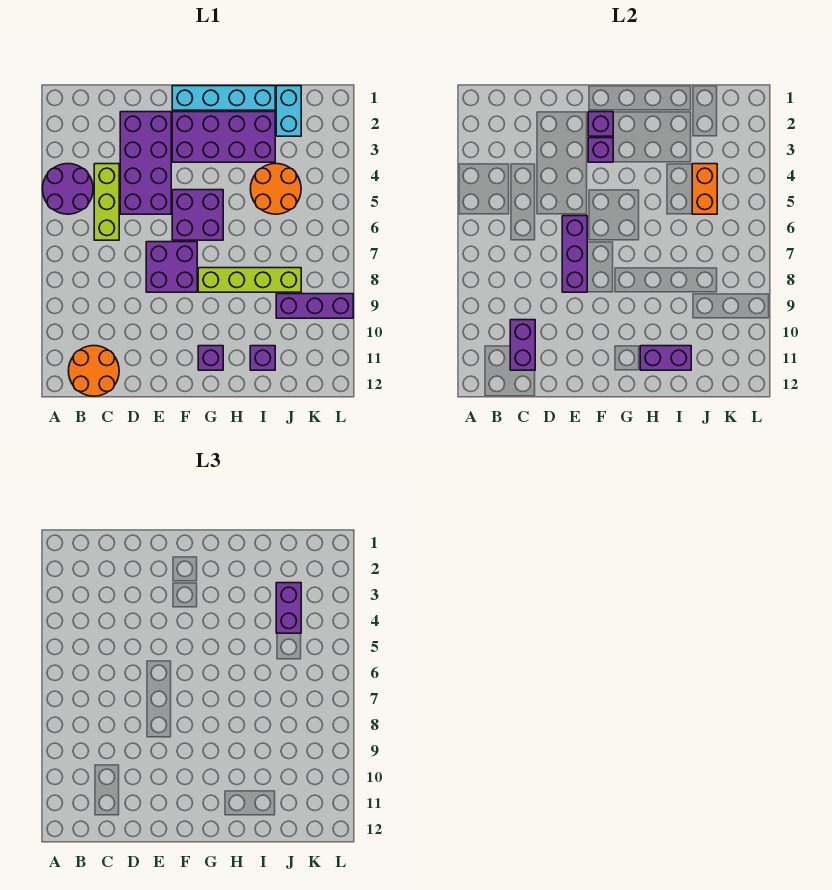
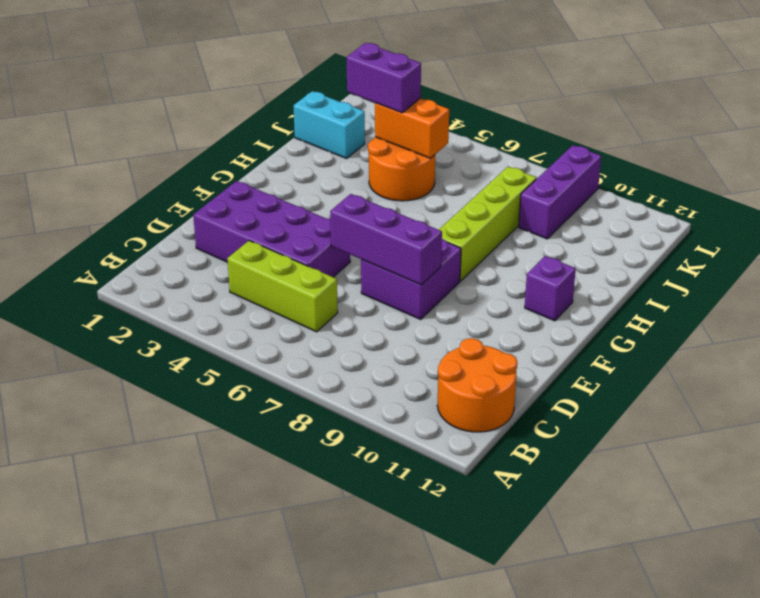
none -> purple round brick A4:B5 level 1
none -> cyan brick F1:I1 level 1
none -> purple brick F2:I3 level 1

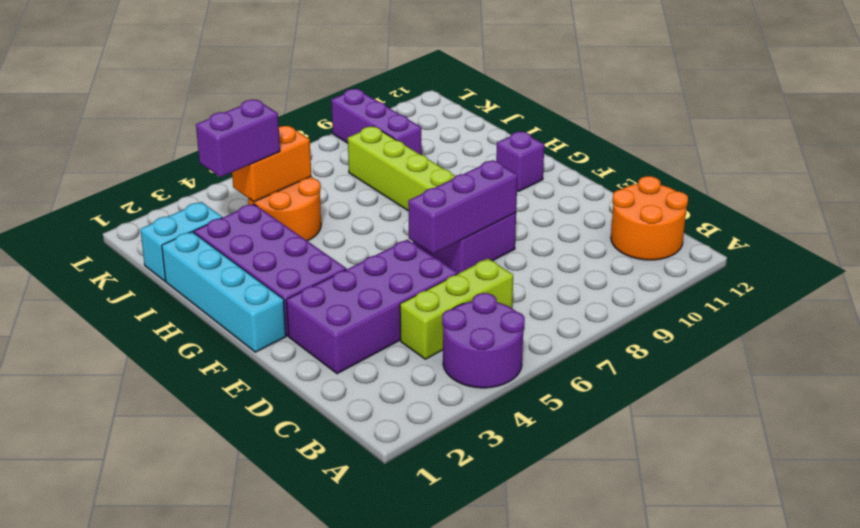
none -> purple brick F5:G6 level 1
none -> purple brick I11 level 1
none -> purple brick C10:C11 level 2

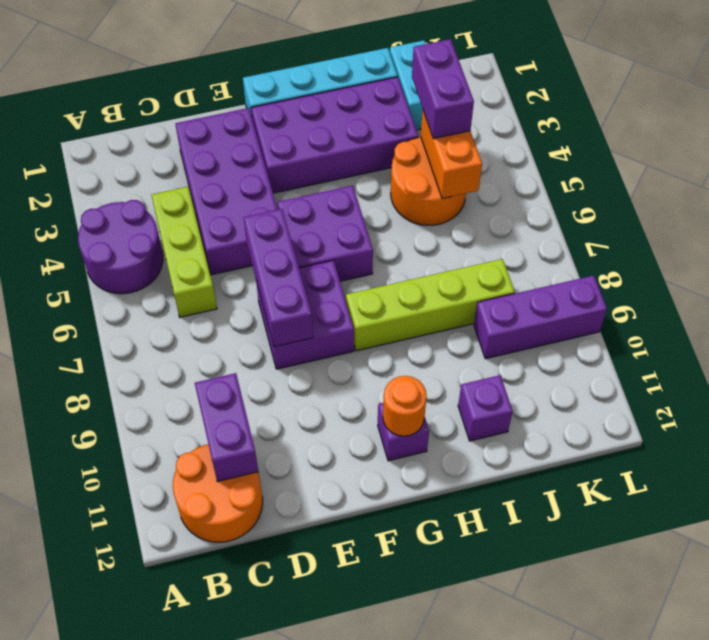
orange round brick G11 level 2 -> none
none -> purple brick F2 level 2
none -> purple brick F3 level 2
none -> purple brick H11:I11 level 2

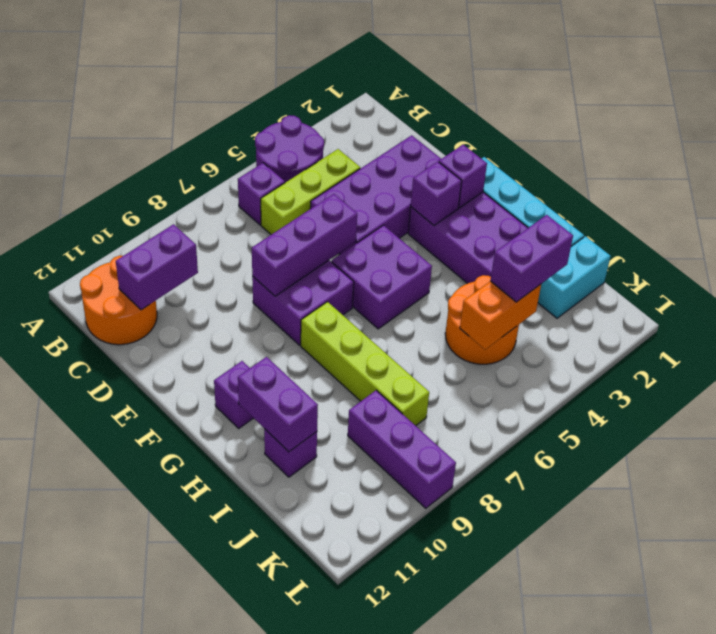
purple brick B6 level 1 -> none

